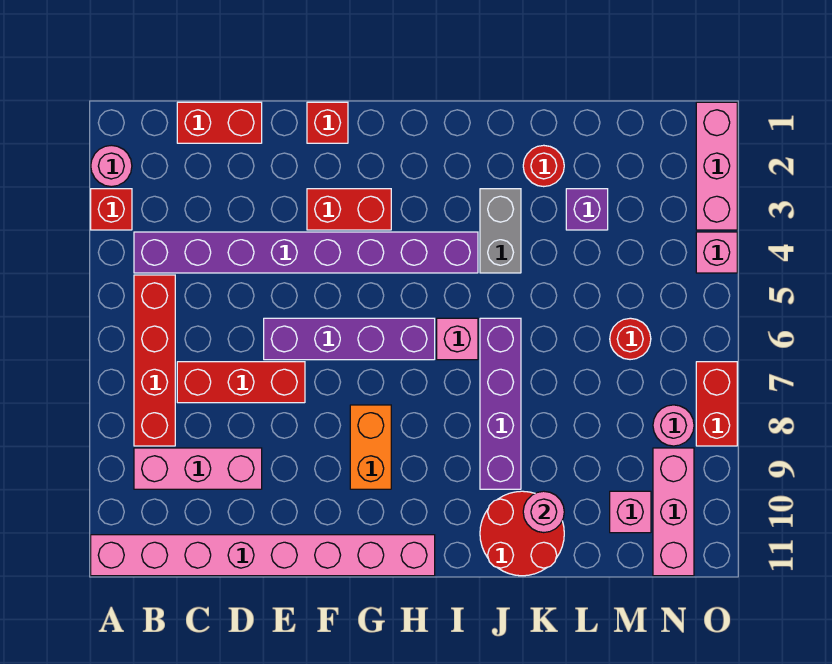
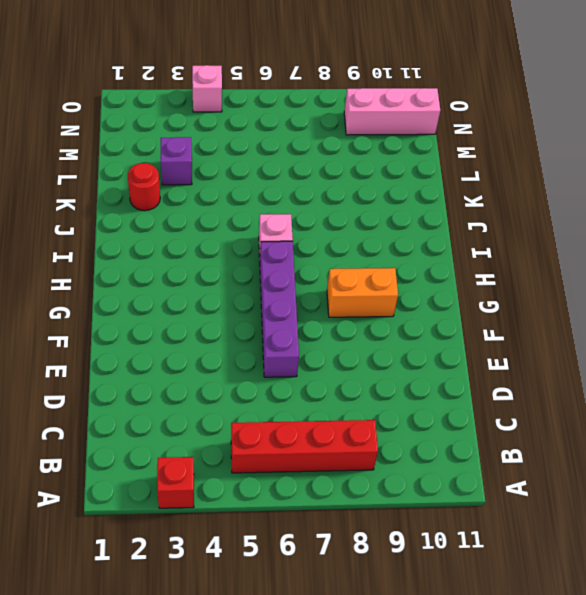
none -> pink round brick A2 level 1
none -> pink brick A11:H11 level 1
none -> purple brick B4:I4 level 1

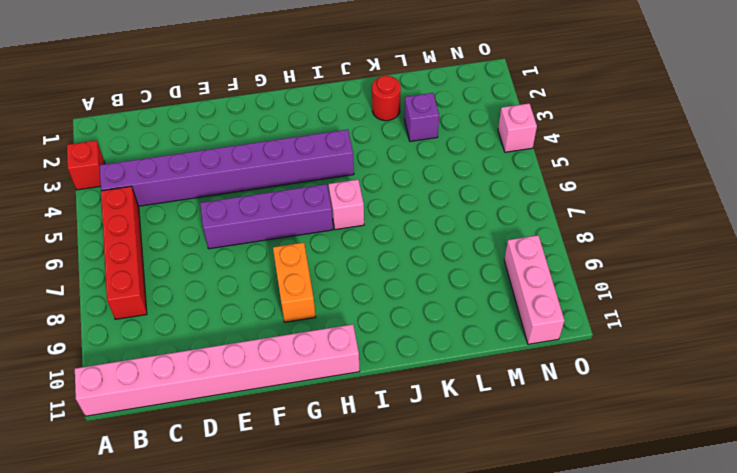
none -> pink round brick A2 level 1
none -> pink brick B9:D9 level 1
none -> red brick C1:D1 level 1

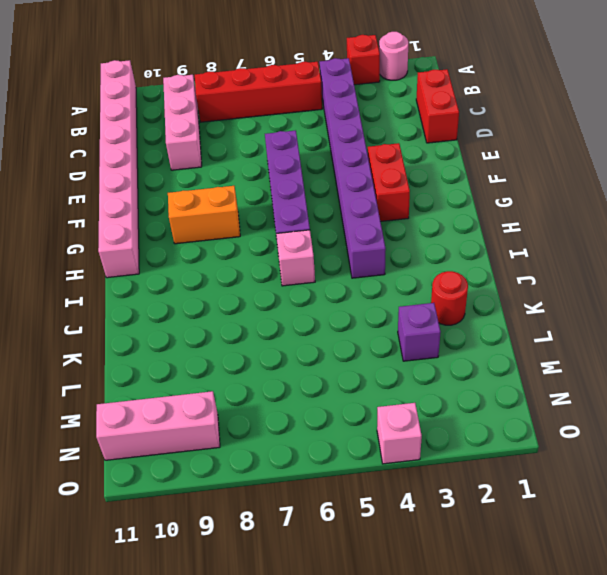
none -> red brick C7:E7 level 1
none -> red brick F1 level 1
none -> grey brick J3:J4 level 1

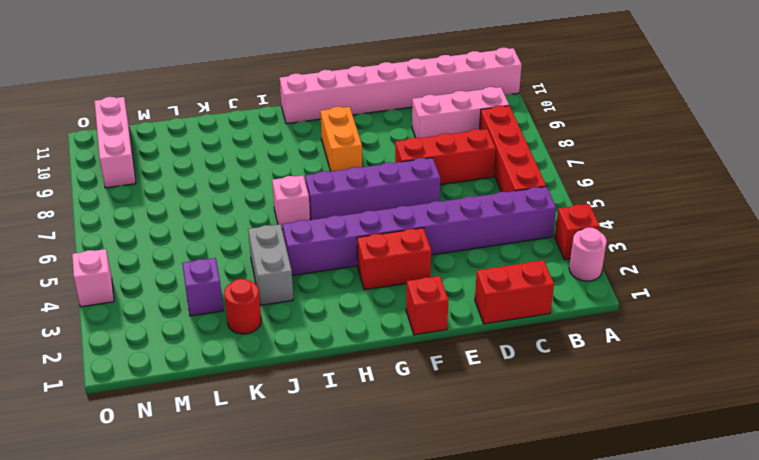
none -> purple brick J6:J9 level 1
none -> red round brick J10:K11 level 1
none -> red round brick M6 level 1

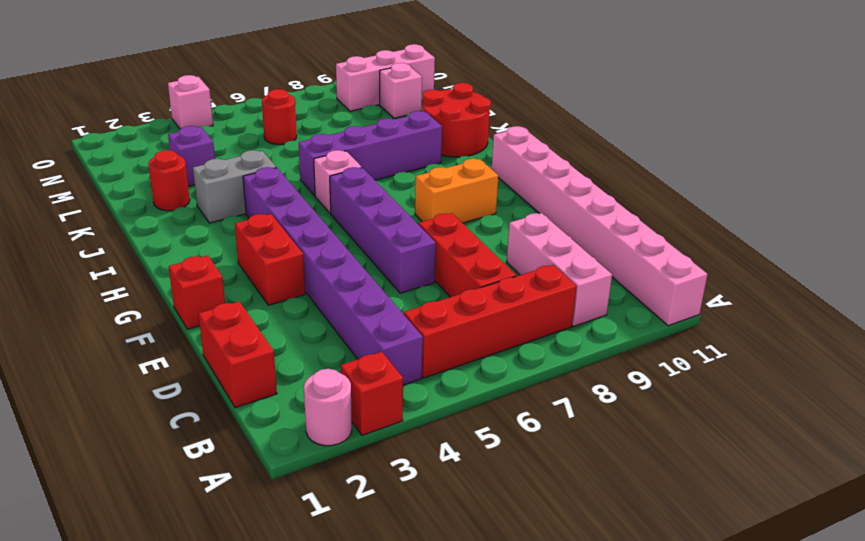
none -> pink round brick N8 level 1
none -> pink brick O1:O3 level 1
none -> red brick O7:O8 level 1

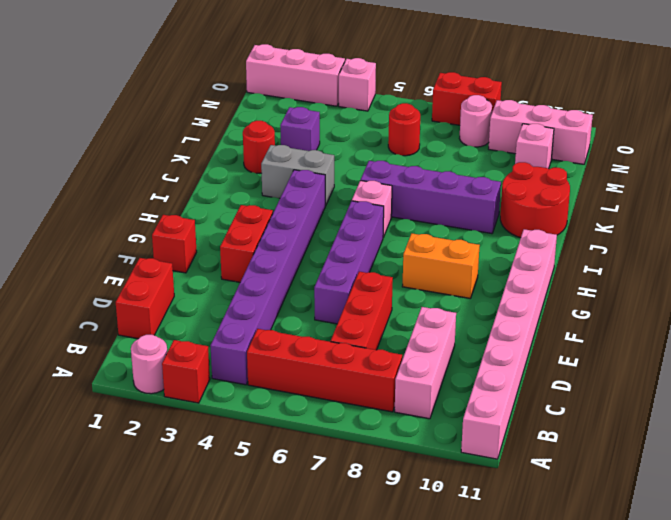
none -> pink round brick K10 level 2

